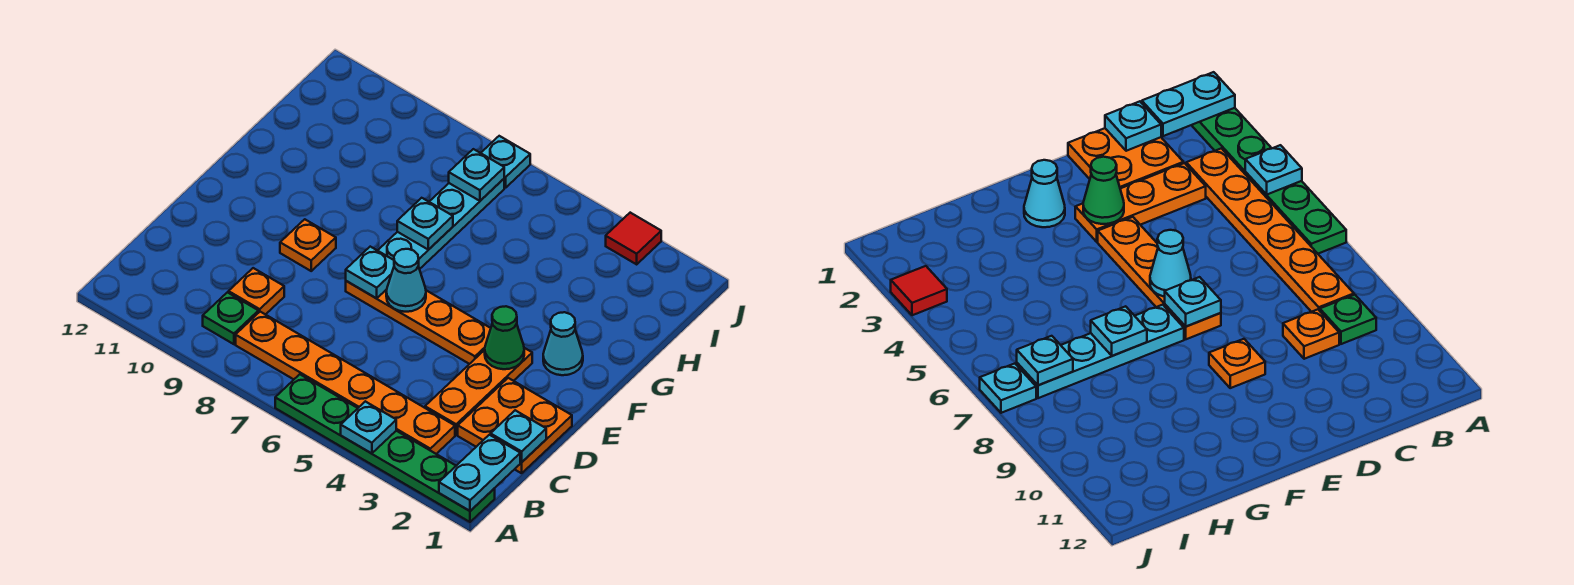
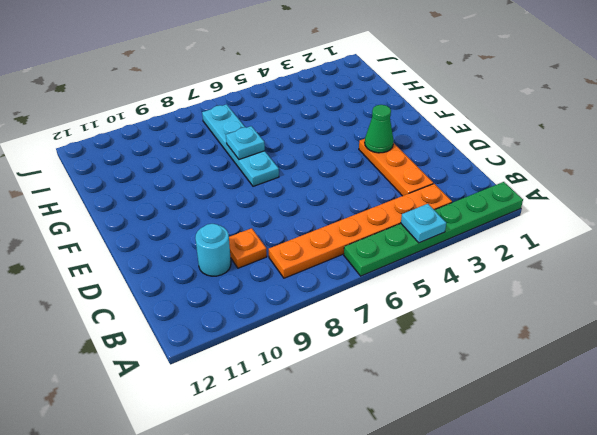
cyan round brick C10 level 1 -> none
none -> green plate B9 level 1
none -> orange plate C1:D2 level 1
none -> orange plate E4:E7 level 1

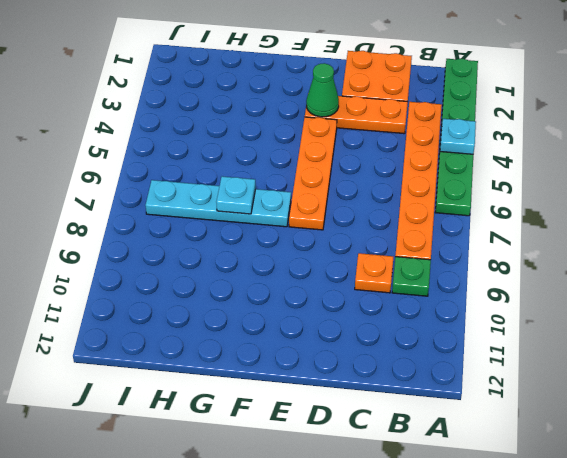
none -> orange plate E9 level 1
none -> cyan cone F2 level 1
none -> red tile J3 level 1

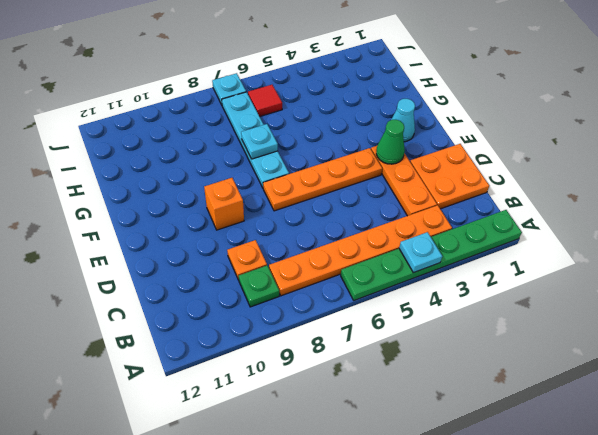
orange brick E9 level 1 -> orange plate E9 level 1
red tile I6 level 1 -> red tile J3 level 1
none -> cyan plate A1:B1 level 2
none -> cyan plate C1 level 2
none -> cyan cone E6 level 2

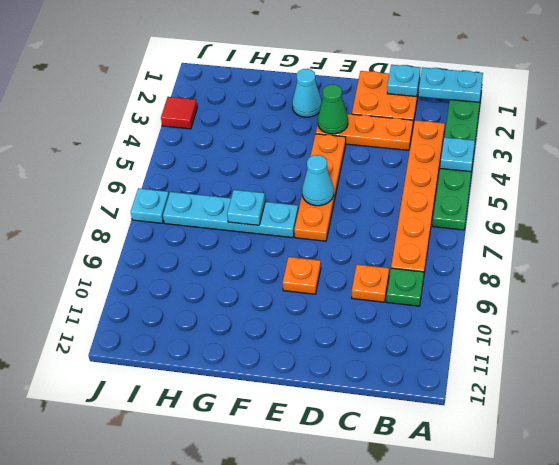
none -> cyan plate E7 level 2
none -> cyan plate I7 level 2

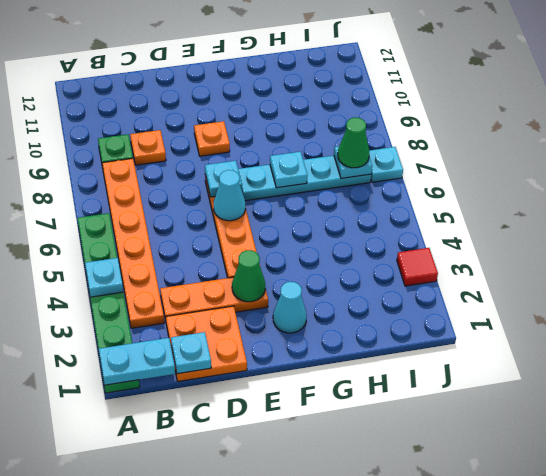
green cone I7 level 3 -> none

